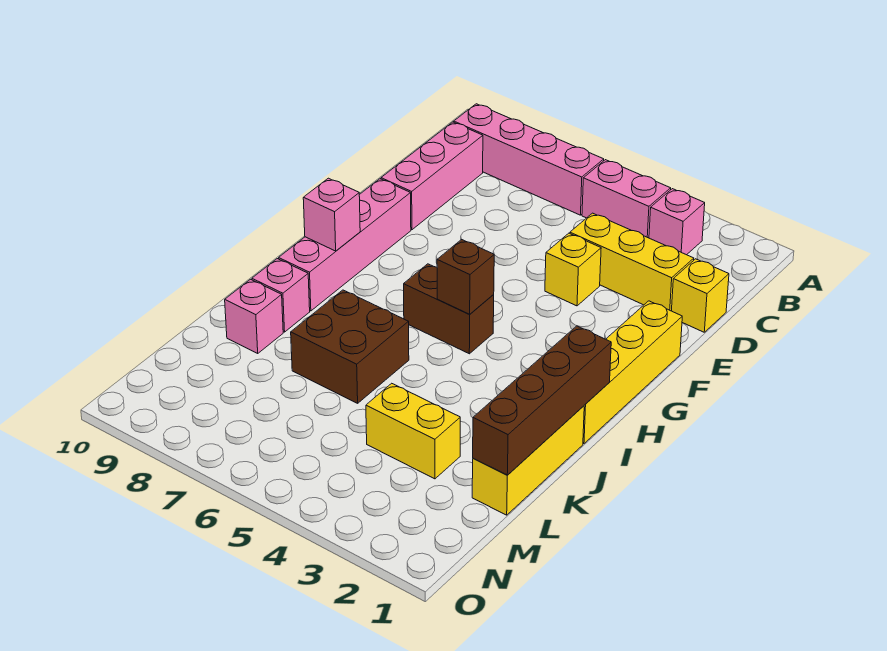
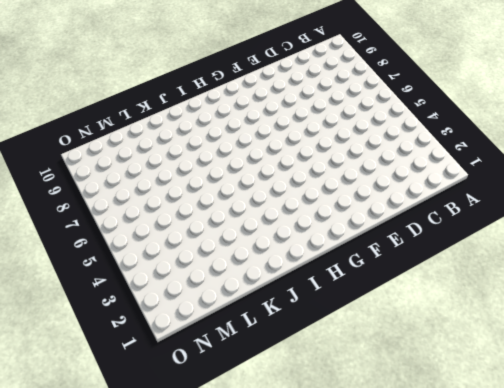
none -> pink brick B3 level 1
none -> pink brick B4:B5 level 1
none -> pink brick B6:B9 level 1

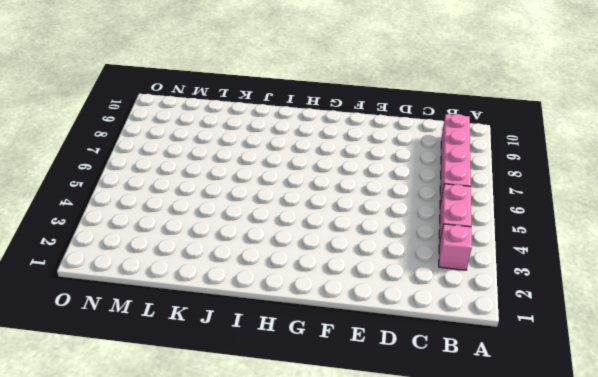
none -> pink brick C9:E9 level 1
none -> yellow brick D1 level 1
none -> yellow brick D2:D4 level 1

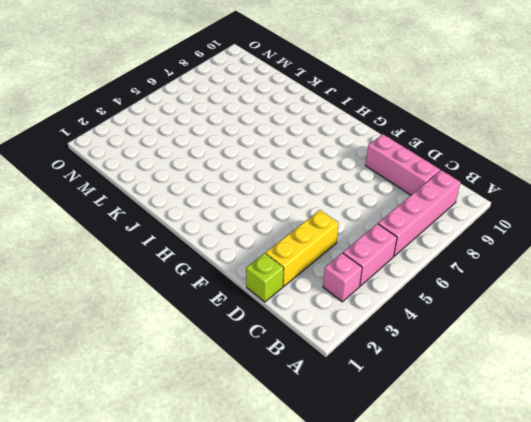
lime brick D1 level 1 -> yellow brick D1 level 1
none -> yellow brick E4 level 1
none -> yellow brick F1:I1 level 1
none -> pink brick F9:I9 level 1

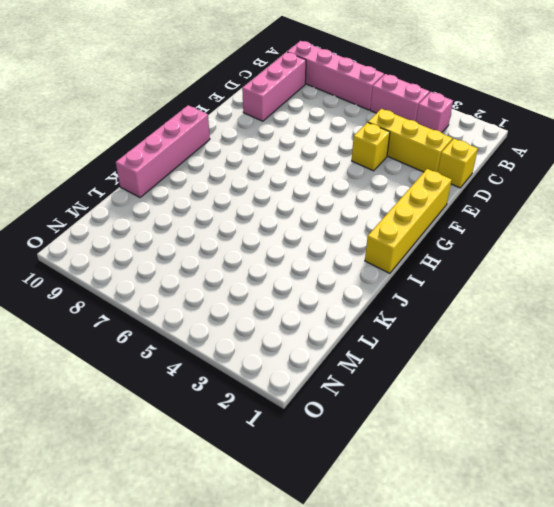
pink brick H10:K10 level 1 -> pink brick F9:I9 level 1
none -> brown brick H5:H6 level 1
none -> yellow brick J1:L1 level 1
none -> brown brick J6:K7 level 1

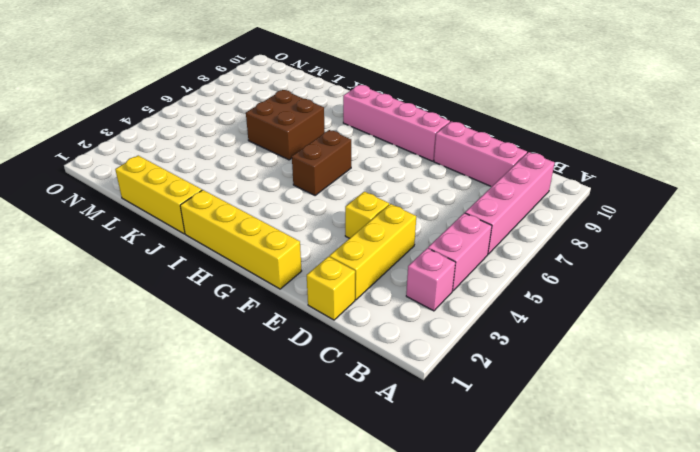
none -> pink brick J9 level 1
none -> pink brick K9 level 1
none -> yellow brick L3:L4 level 1

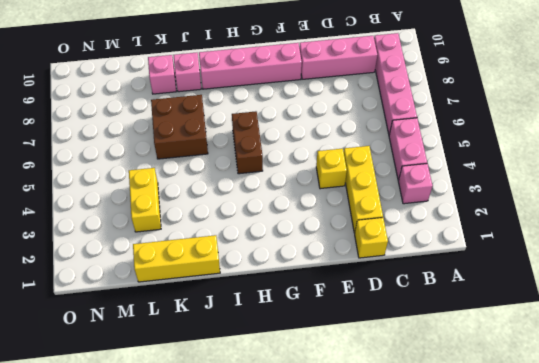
none -> yellow brick F1:I1 level 1
none -> brown brick H5 level 2
none -> pink brick H9 level 2

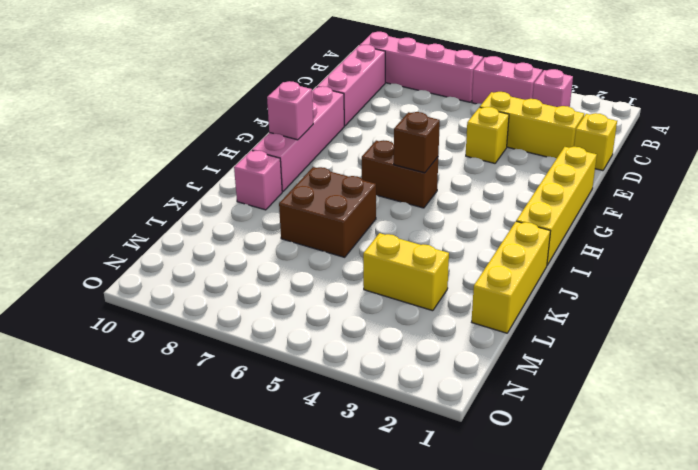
none -> pink brick K9 level 1
none -> brown brick I1:L1 level 2

